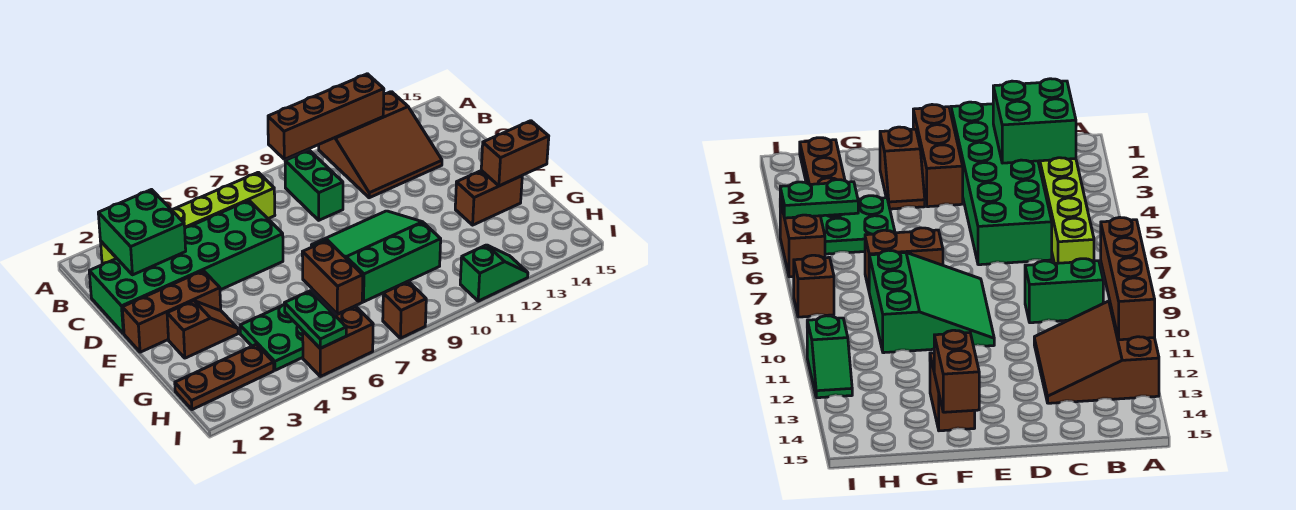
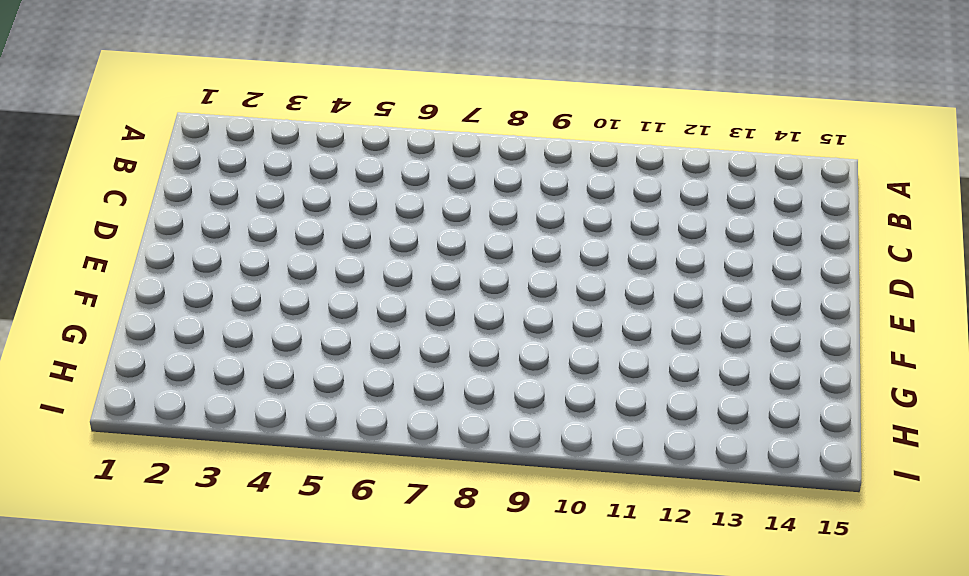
none -> brown slope A11:C13 level 1 top A
none -> lime brick B2:B7 level 1
none -> green brick B9:C9 level 1

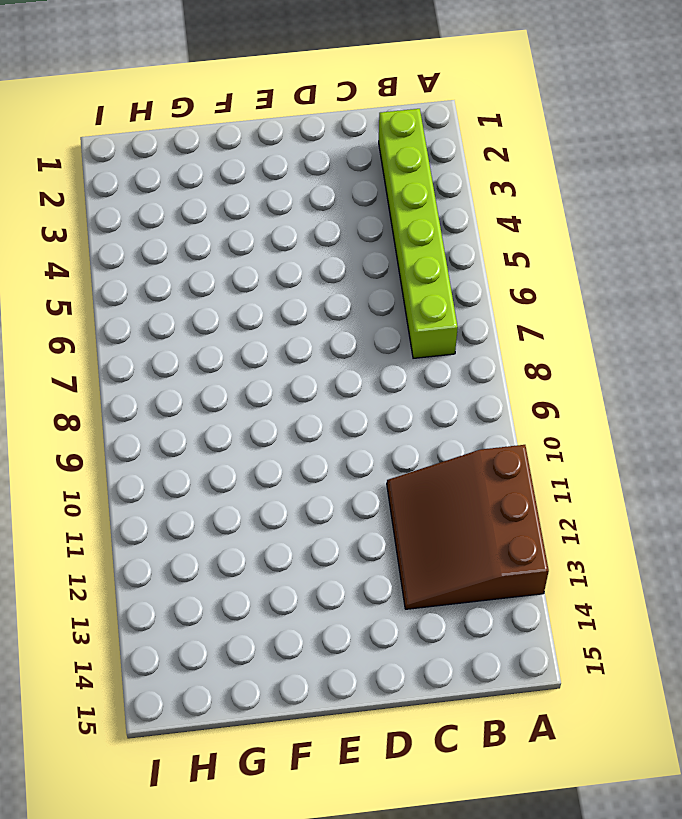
none -> green brick B9:C9 level 1
none -> green brick C1:D6 level 1
none -> brown brick E1:E3 level 1

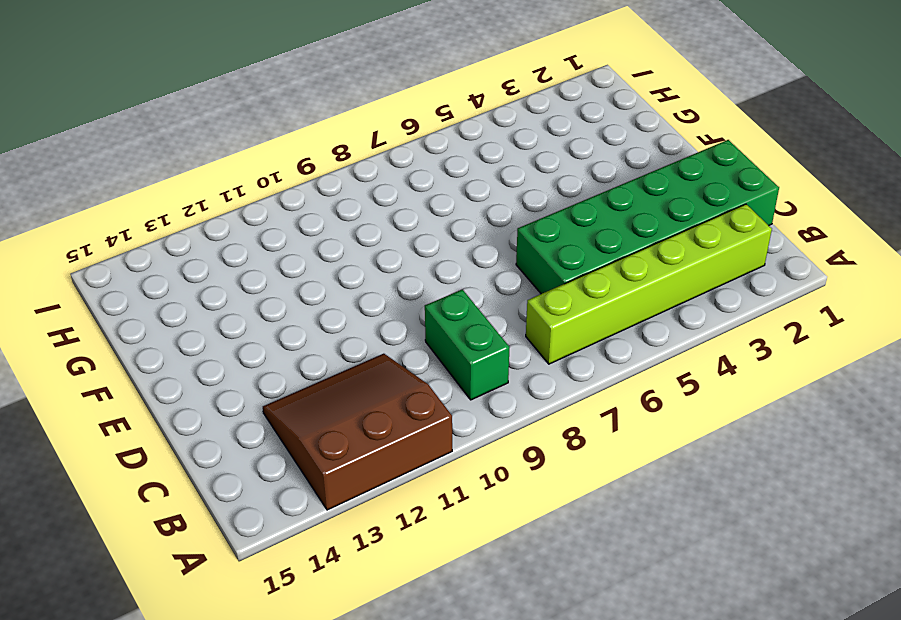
none -> brown brick E1:E3 level 1
none -> green slope E8:G10 level 1 top G
none -> brown slope F2:F3 level 1 top 2

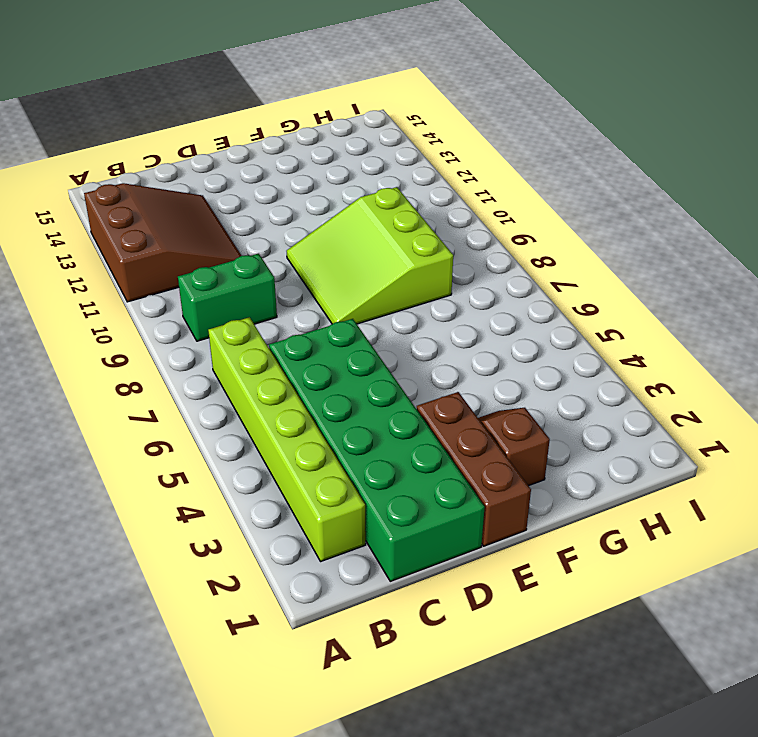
lime slope E8:G10 level 1 top G -> green slope E8:G10 level 1 top G
none -> brown brick F7:G7 level 1
none -> brown brick F13:F14 level 1
none -> green plate G4:H5 level 1

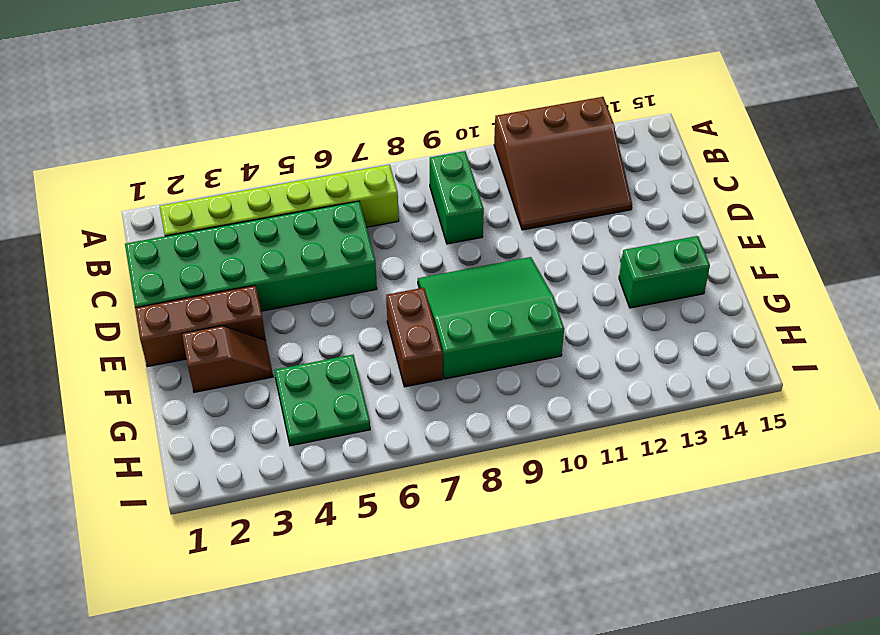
green brick F13:F14 level 1 -> brown brick F13:F14 level 1
none -> brown plate H1:H3 level 1
none -> brown brick I5:I6 level 1
none -> brown brick I8 level 1

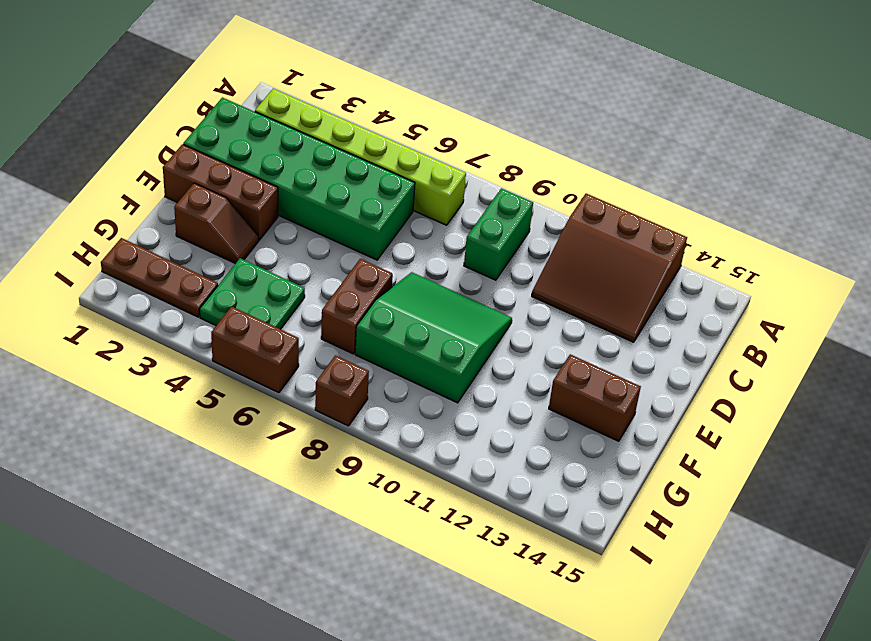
none -> green slope I11:I12 level 1 top 11
none -> brown brick A9:A12 level 2
none -> green brick B2:C3 level 2

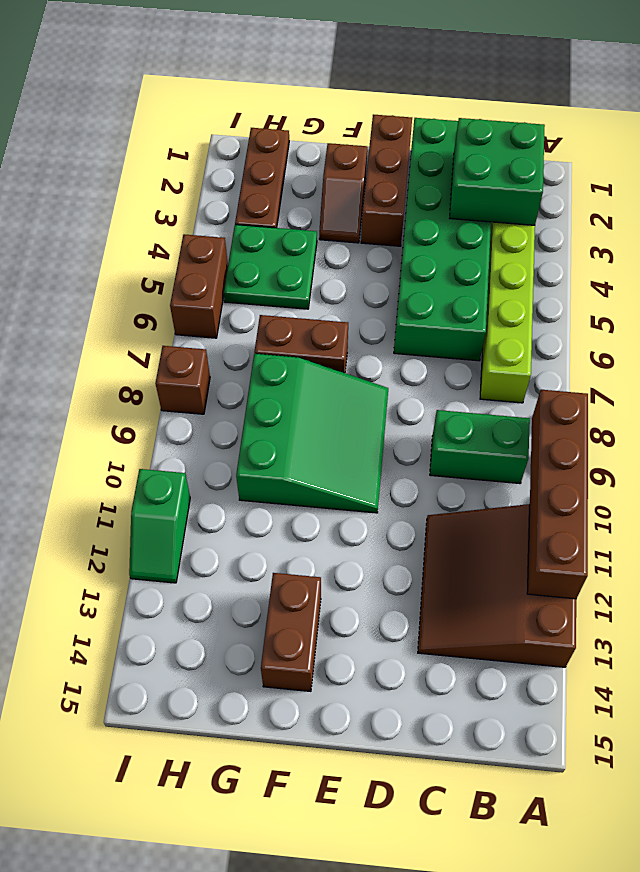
none -> brown brick F14:F15 level 2
none -> green plate H5:I5 level 2

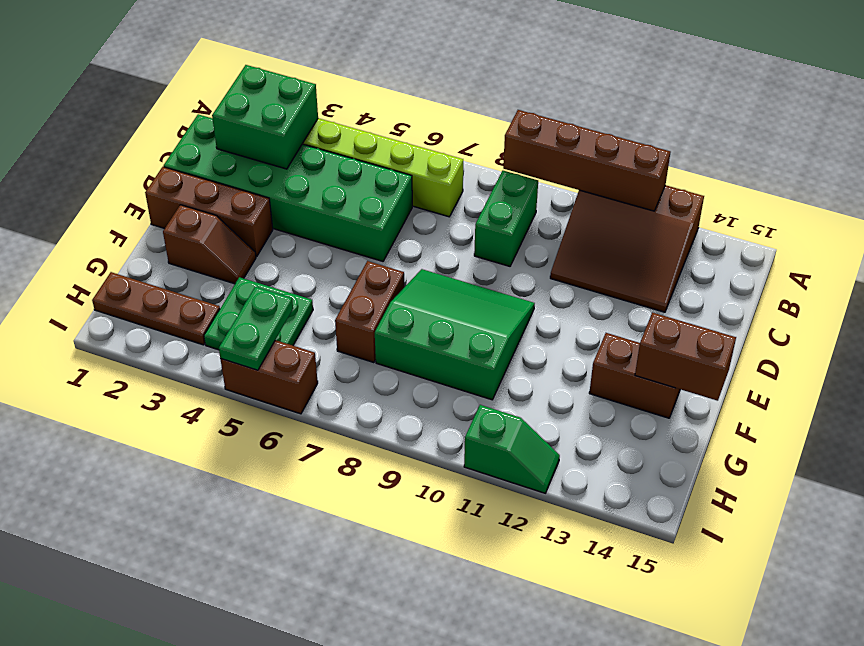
none -> brown brick I8 level 1

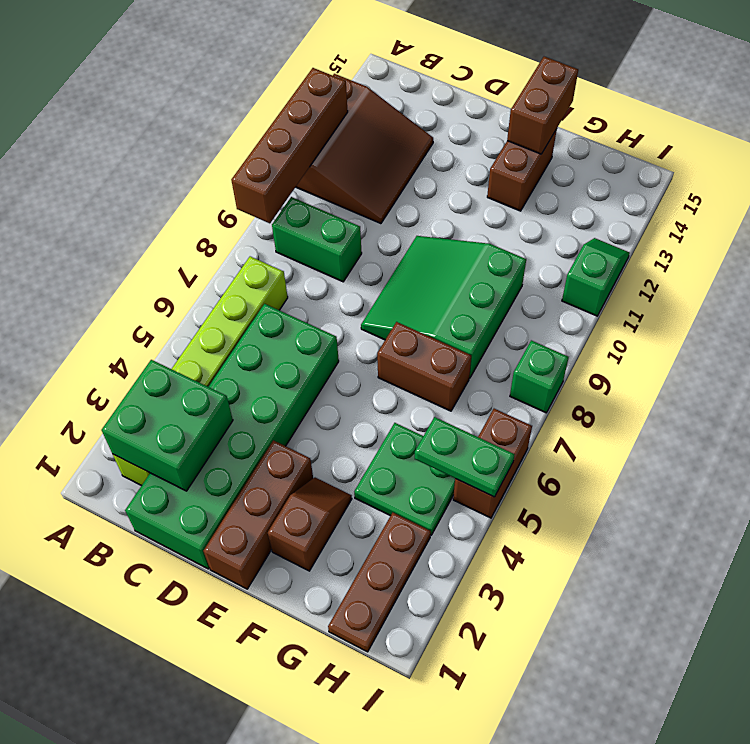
green brick I8 level 1 -> brown brick I8 level 1

